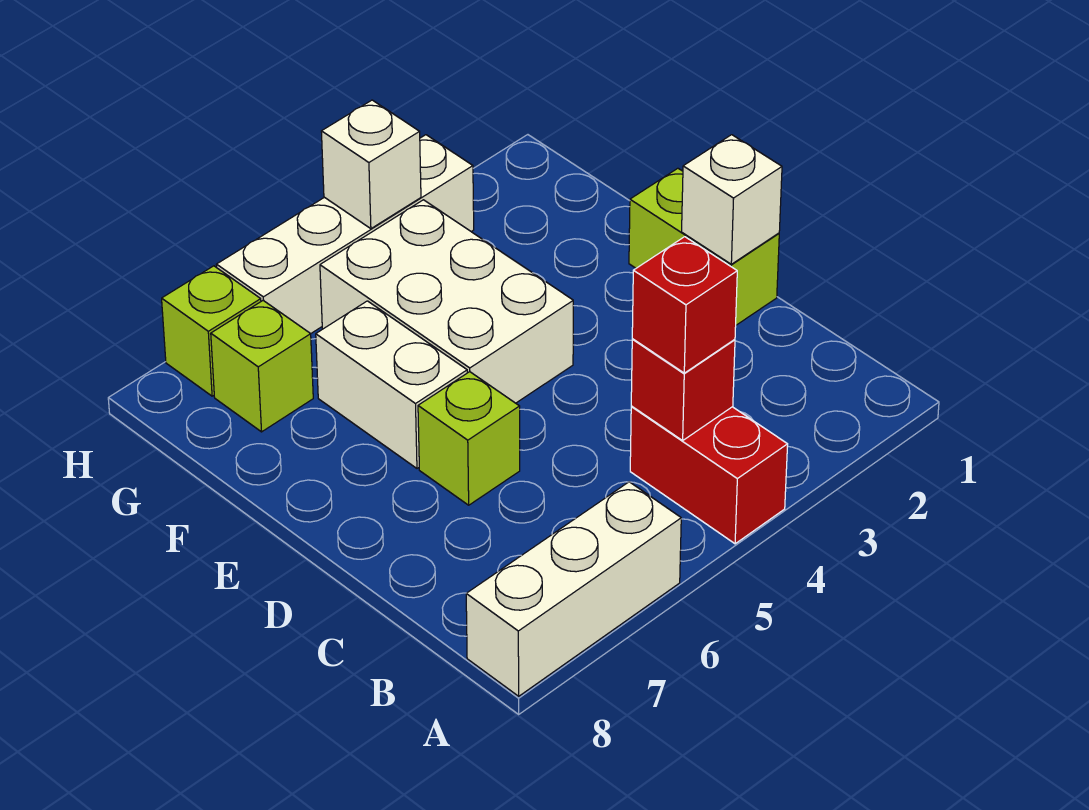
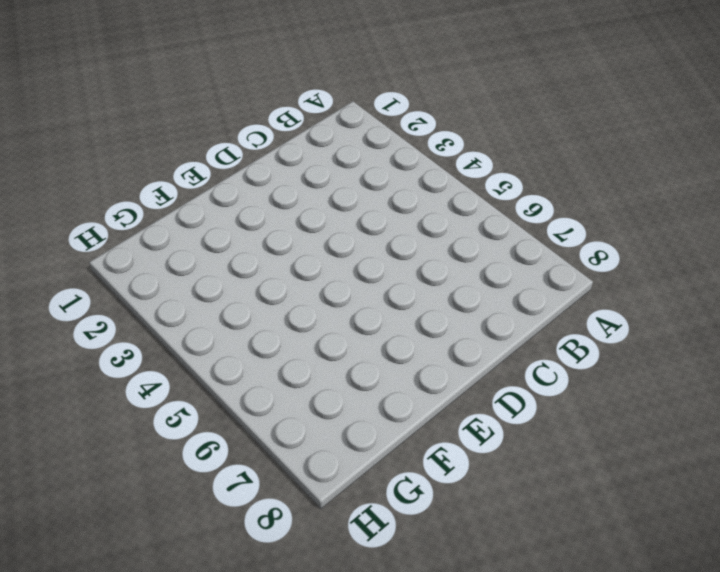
none -> red brick A4:B4 level 1
none -> white brick A6:A8 level 1
none -> lime brick D1:E1 level 1

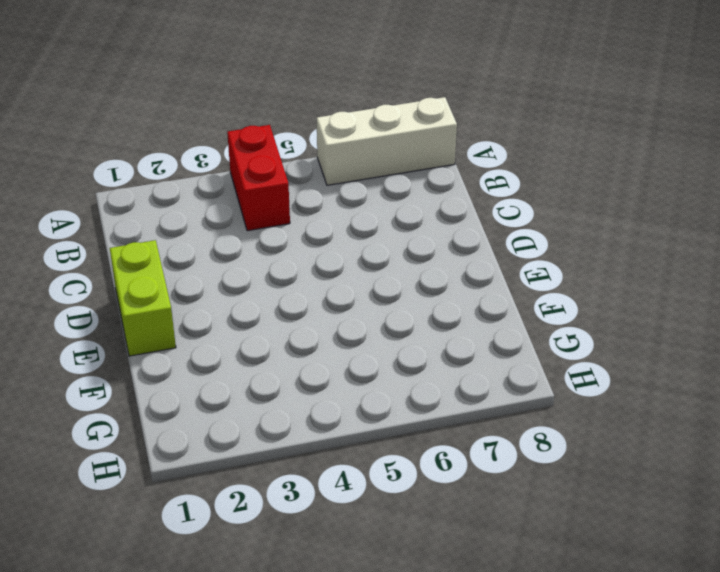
none -> lime brick D6 level 1
none -> white brick E4:G5 level 1
none -> white brick E6:F6 level 1

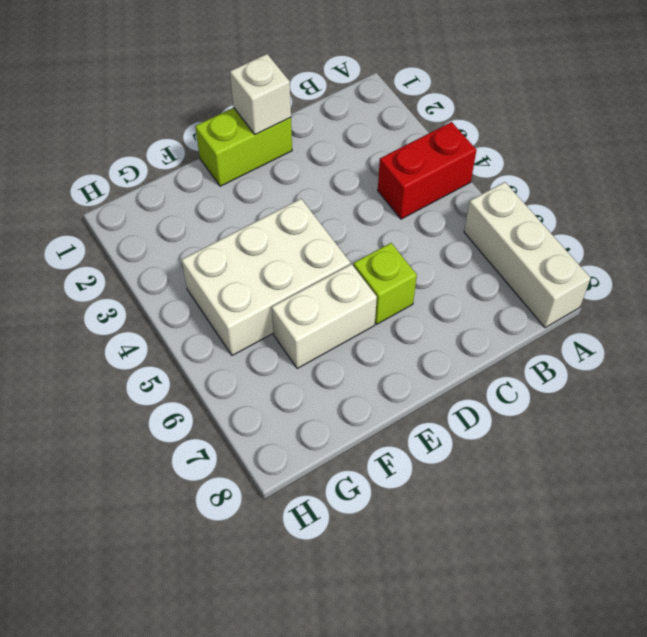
none -> lime brick G7 level 1
none -> white brick H3:H6 level 1
none -> lime brick H7 level 1

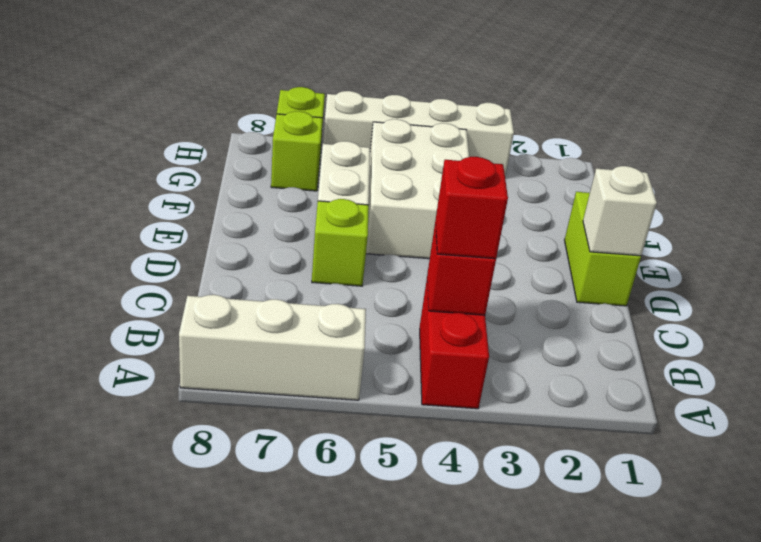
none -> white brick H4 level 2

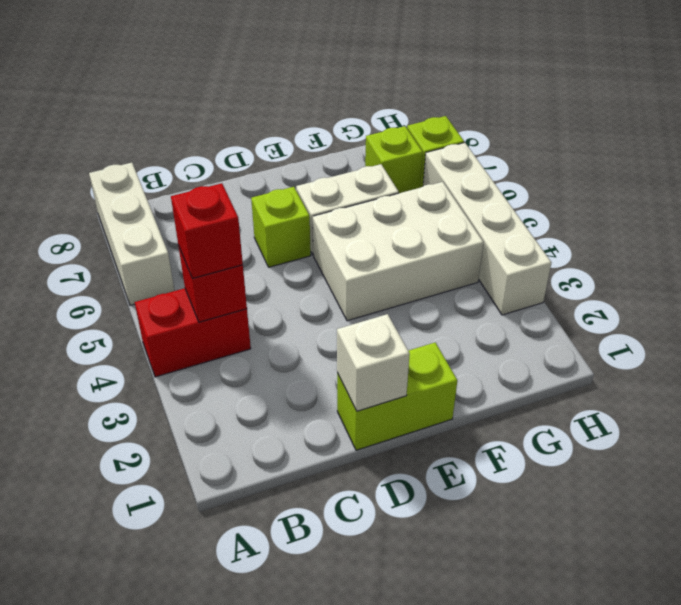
none -> white brick H4 level 2

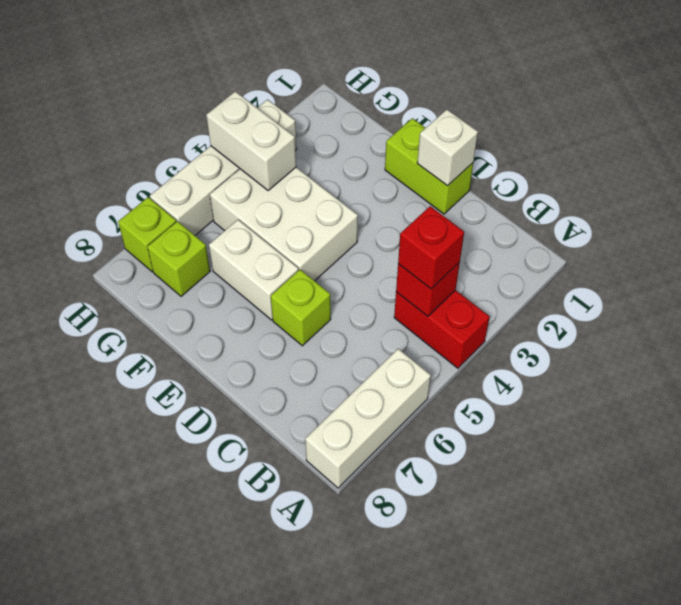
white brick G4:H4 level 2 -> white brick H4 level 2

